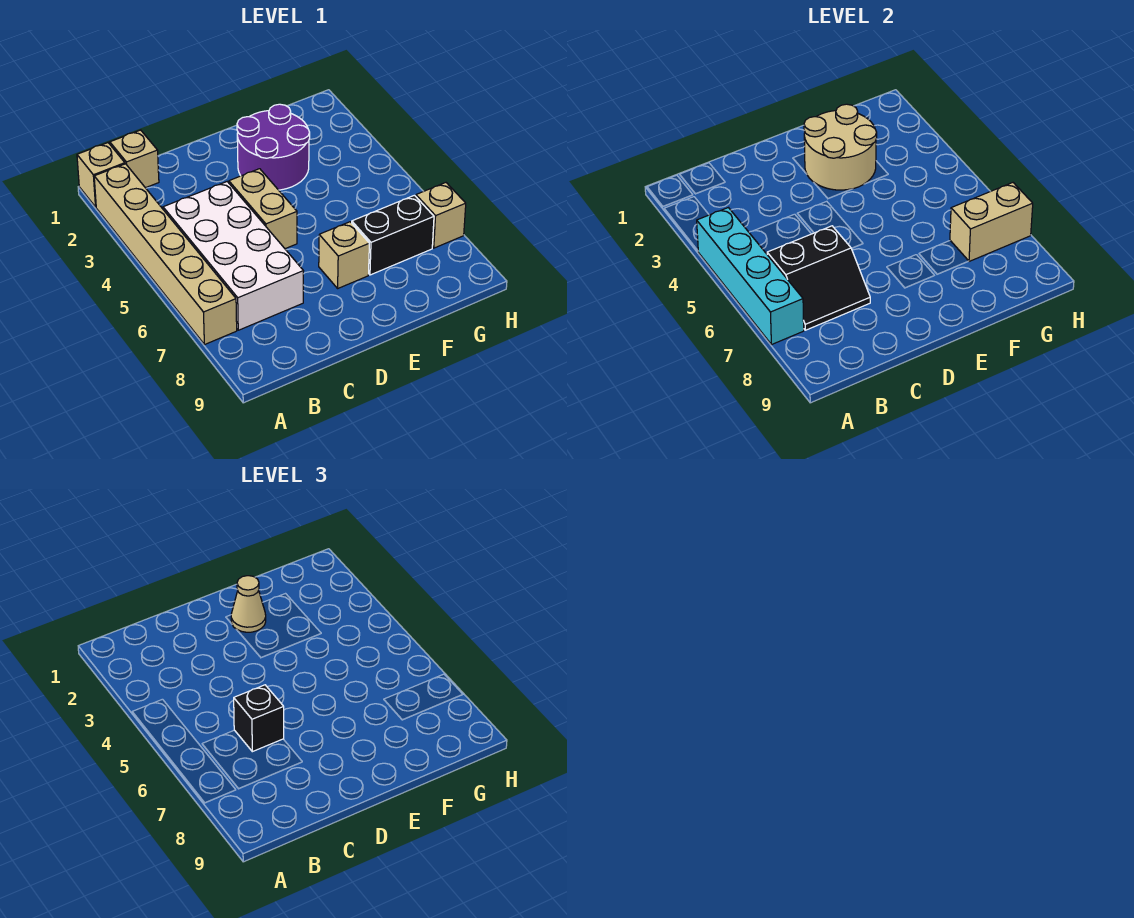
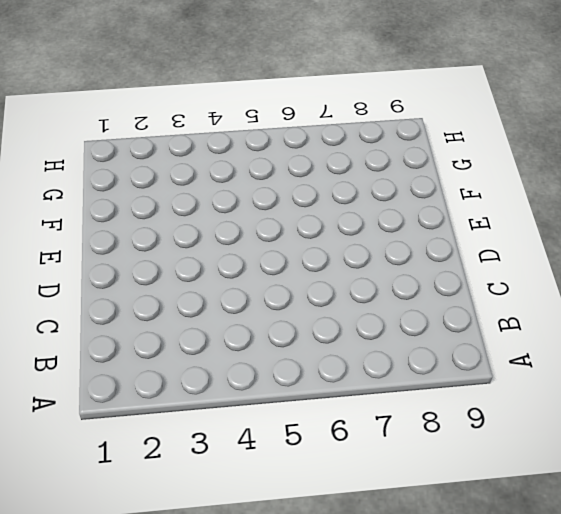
none -> tan brick A1 level 1
none -> tan brick A2:A7 level 1
none -> tan brick B1 level 1

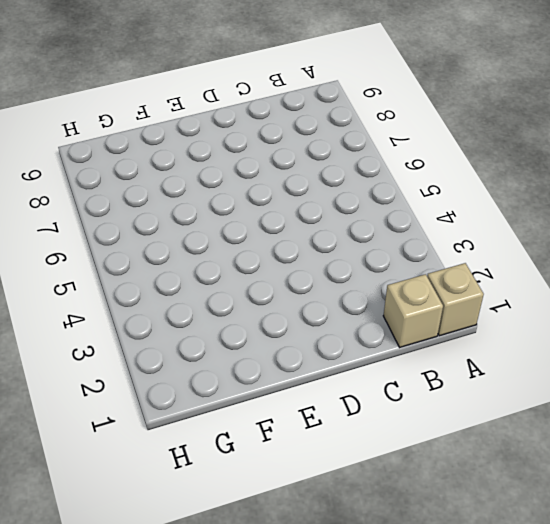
none -> tan brick A2:A7 level 1
none -> white brick B4:C7 level 1
none -> tan brick D4:D5 level 1

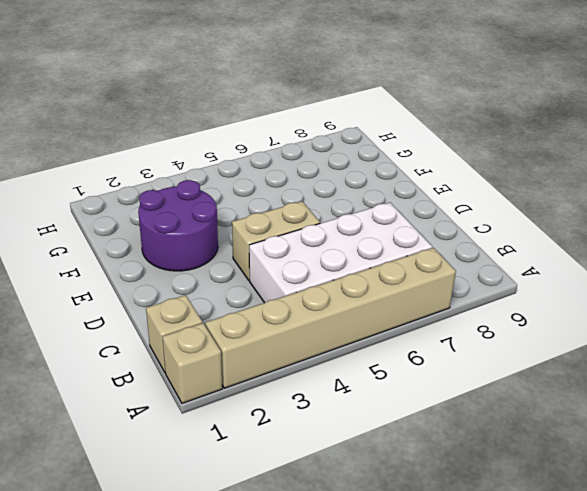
none -> tan brick E7 level 1
none -> black brick F7:G7 level 1
none -> tan brick H7 level 1

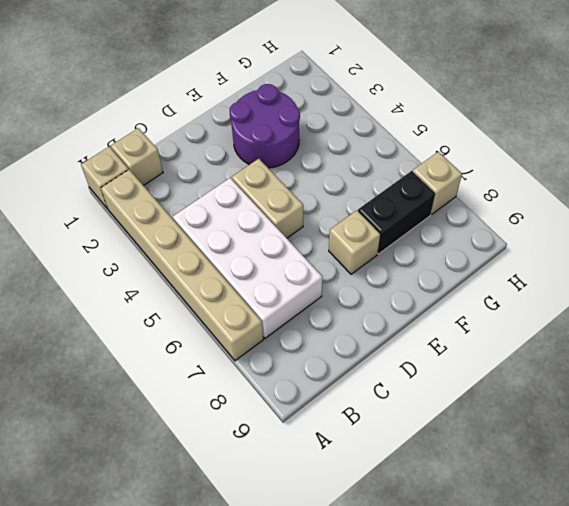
none -> cyan brick A4:A7 level 2
none -> black slope B6:C7 level 2 top 6
none -> tan round brick E2:F3 level 2

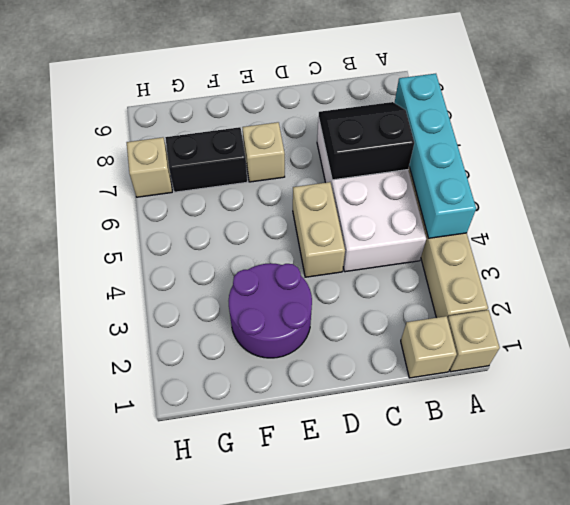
none -> tan round brick E2:F3 level 2
none -> tan brick G7:H7 level 2
none -> black brick C6 level 3

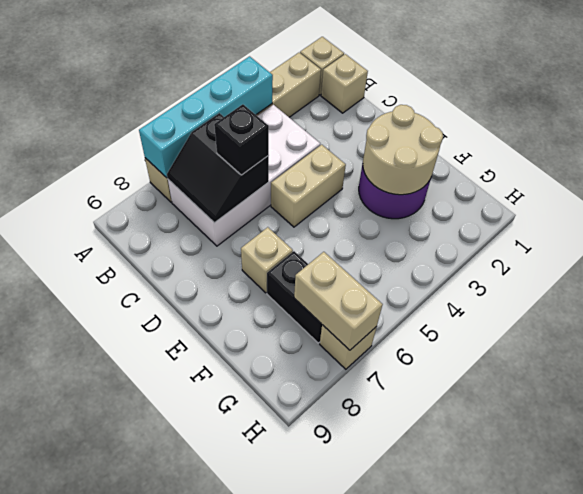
none -> tan cone E2 level 3

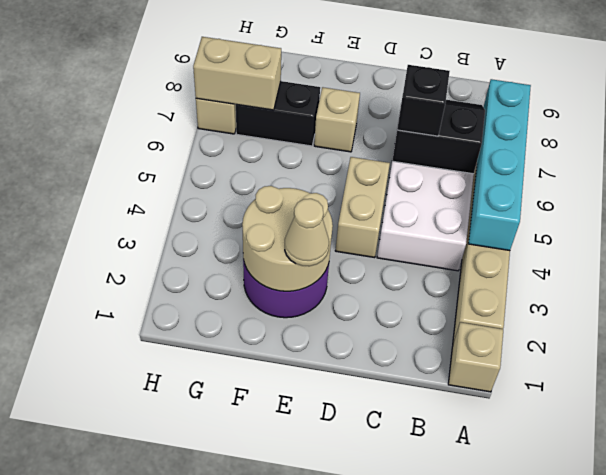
none -> tan brick B1 level 1

